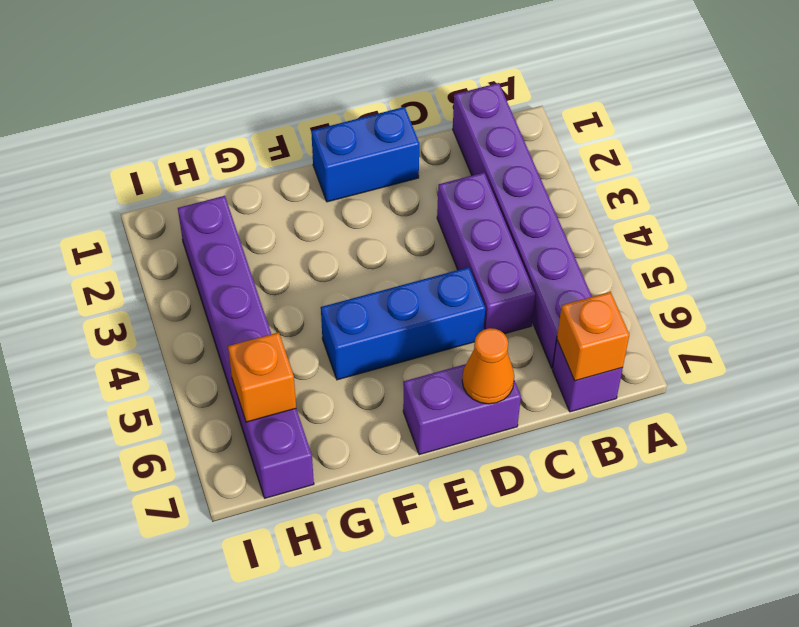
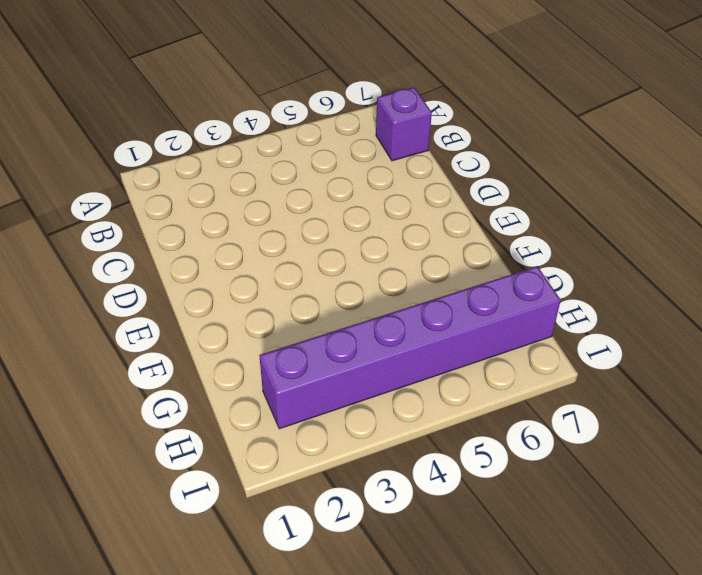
none -> purple brick B1:B6 level 1
none -> purple brick C3:C5 level 1

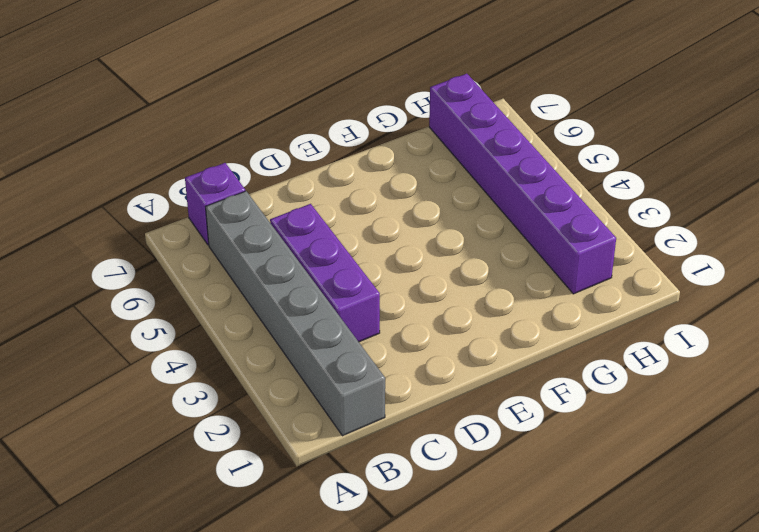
grey brick B1:B6 level 1 -> purple brick B1:B6 level 1
none -> blue brick D1:E1 level 1
none -> blue brick D5:F5 level 1

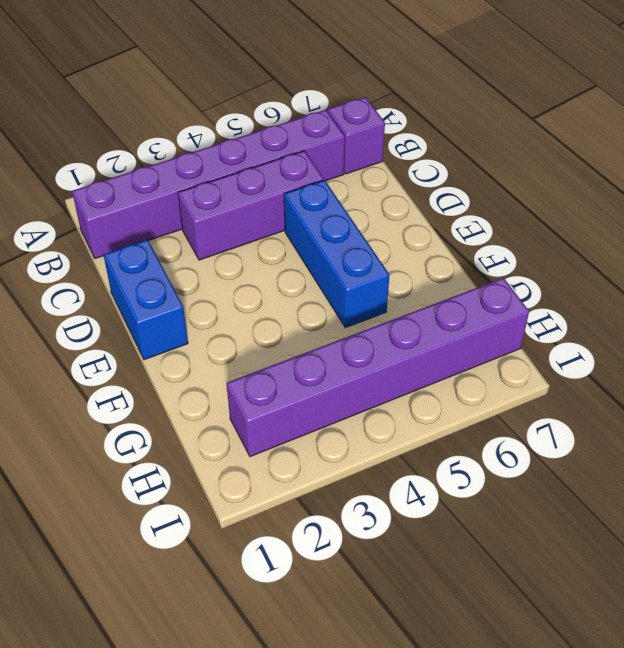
none -> purple brick D7:E7 level 1
none -> orange brick B7 level 2

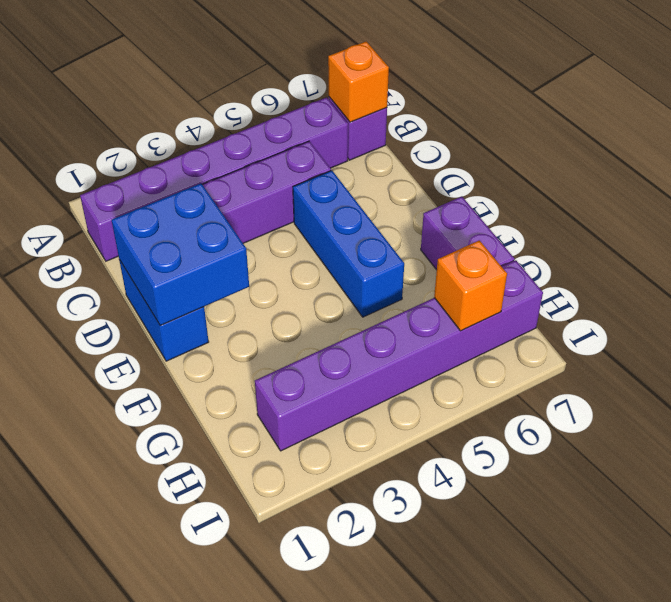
blue brick D1:E2 level 2 -> none
purple brick F7:G7 level 1 -> purple brick D7:E7 level 1
none -> orange cone D7 level 2

